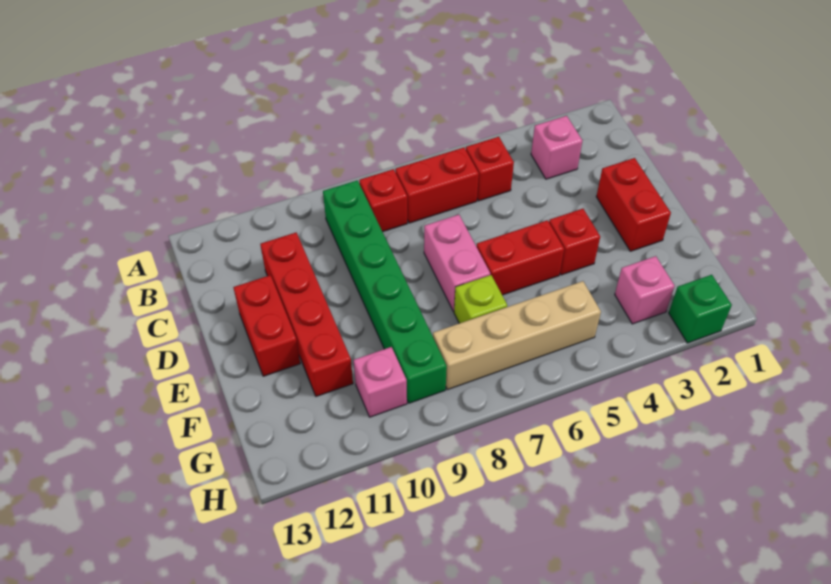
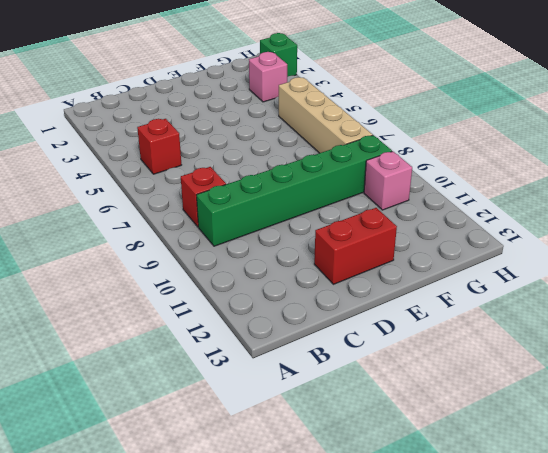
none -> pink brick B3 level 1
none -> red brick B6:B7 level 1
none -> red brick C11:F11 level 1

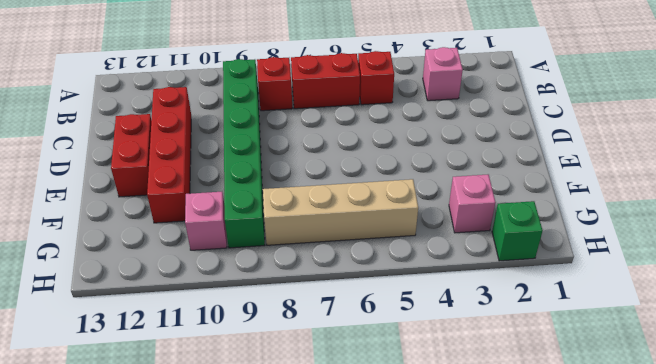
none -> red brick D2:E2 level 1
none -> pink brick D7:E7 level 1
none -> red brick E4 level 1

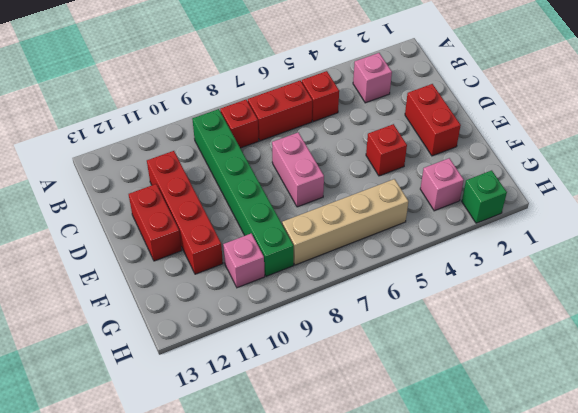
none -> red brick E5:E6 level 1
none -> lime brick F7 level 1

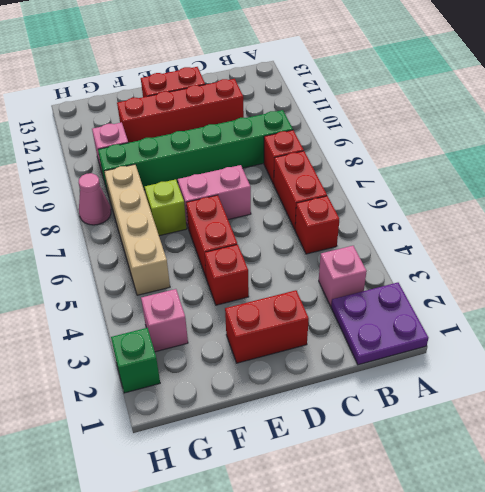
purple plate A1:B2 level 1 -> none
pink cone H8 level 1 -> none

